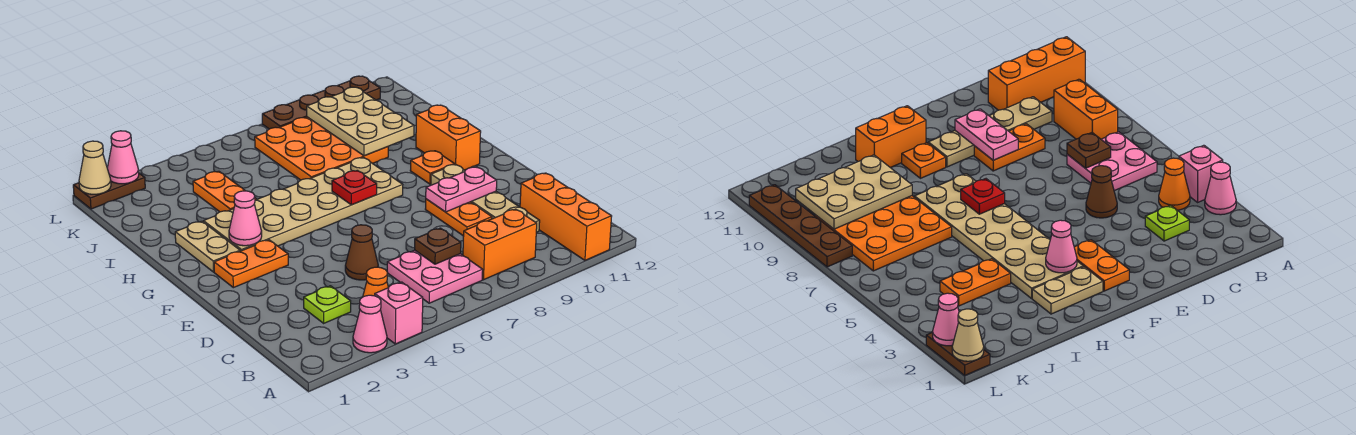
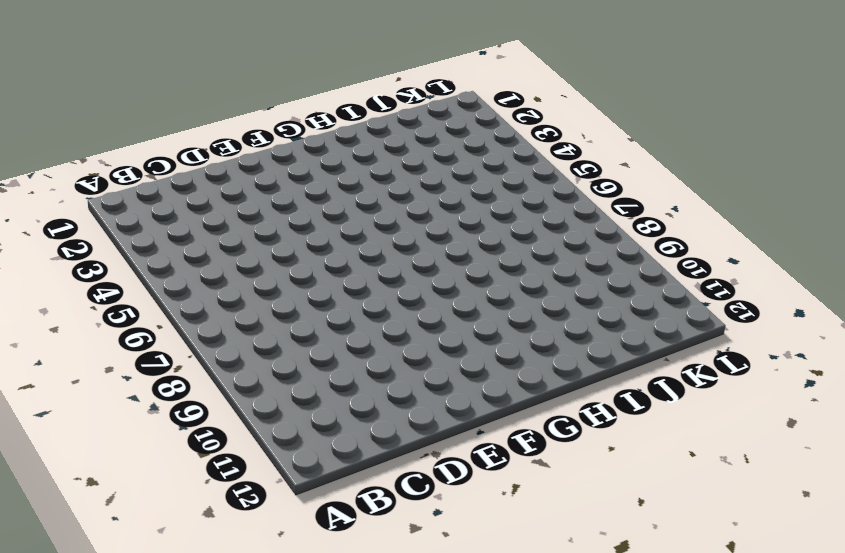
none -> pink cone A3 level 1
none -> pink brick A4 level 1
none -> orange brick A11:C11 level 1

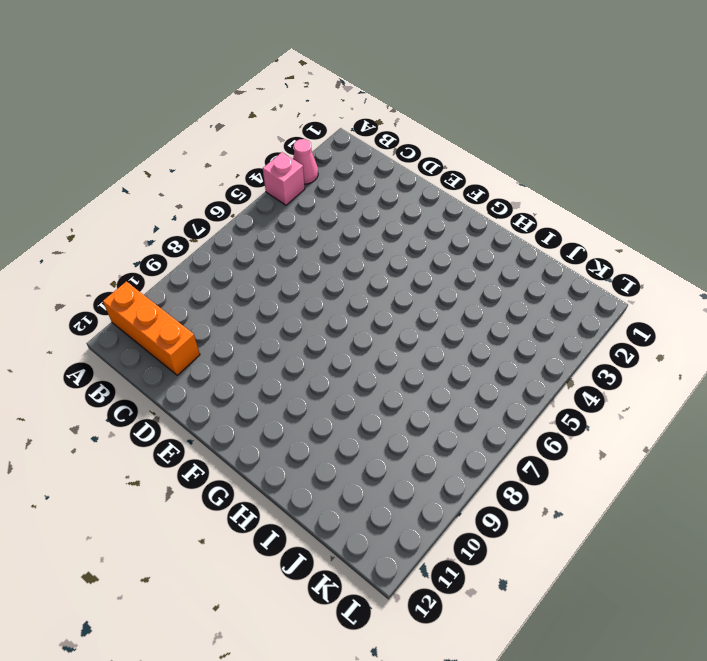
none -> orange cone B4 level 1
none -> pink plate B6:C7 level 1
none -> orange brick B8:B9 level 1

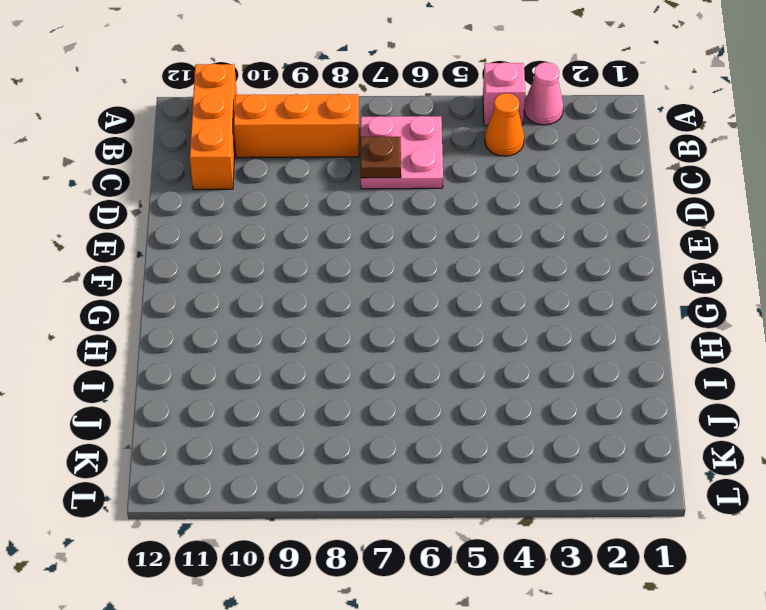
orange brick B8:B10 level 1 -> orange brick B8:B9 level 1
none -> lime plate C3 level 1
none -> tan plate C10:F10 level 1
none -> brown cone D5 level 1

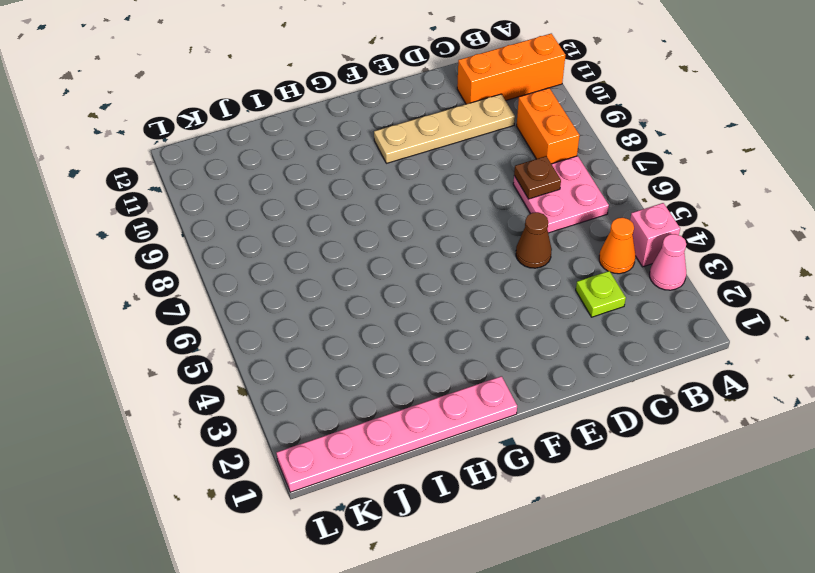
pink plate G1:L1 level 1 -> brown plate L1:L2 level 1
none -> orange plate D9:E9 level 1
none -> orange plate F2:F3 level 1
none -> tan plate G2:H2 level 1

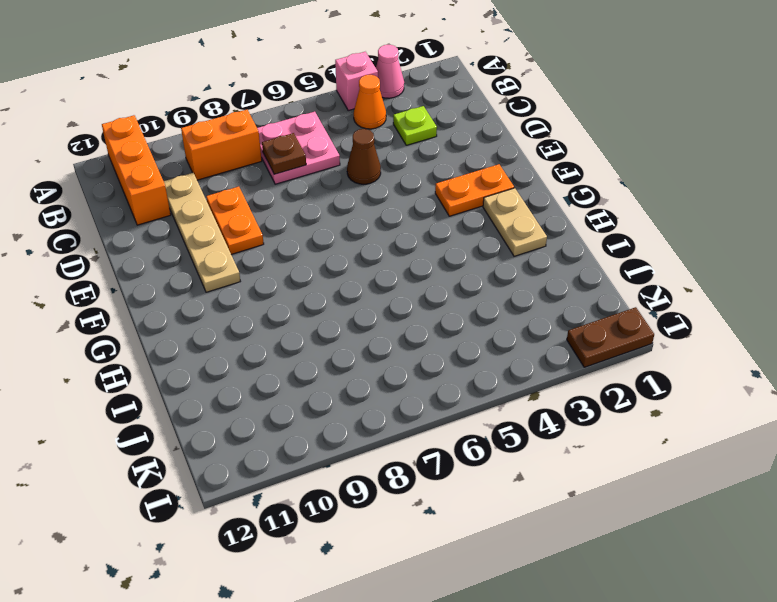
none -> tan plate G3:H8 level 1
none -> orange plate G10 level 1
none -> orange brick G11:H11 level 1

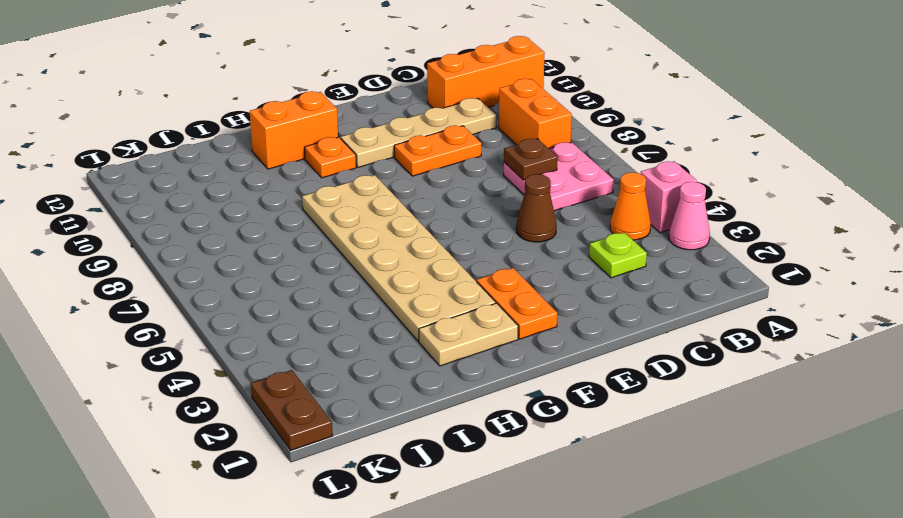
none -> orange plate I4:J4 level 1
none -> orange plate I7:K9 level 1
none -> brown plate L8:L11 level 1

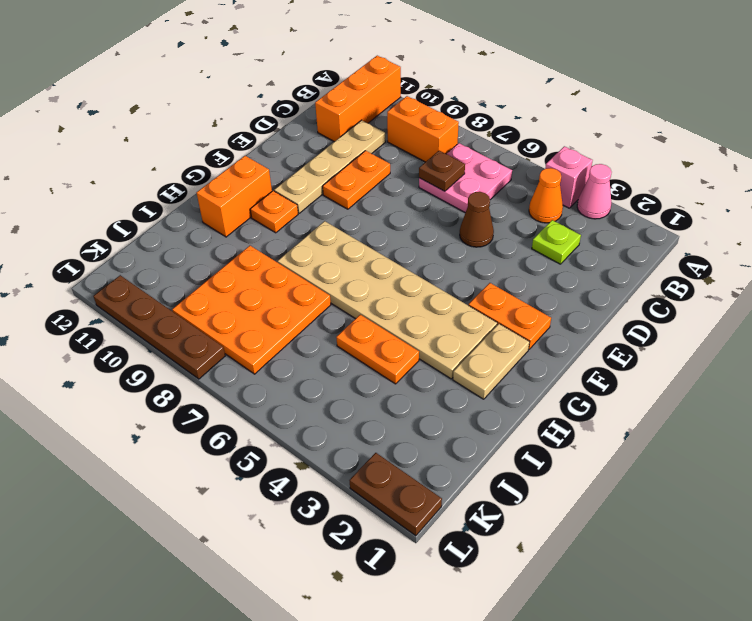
orange plate I4:I5 level 1 -> orange plate I4:J4 level 1
none -> pink plate E9:E10 level 2
none -> pink cone G3 level 2
none -> red plate G7 level 2

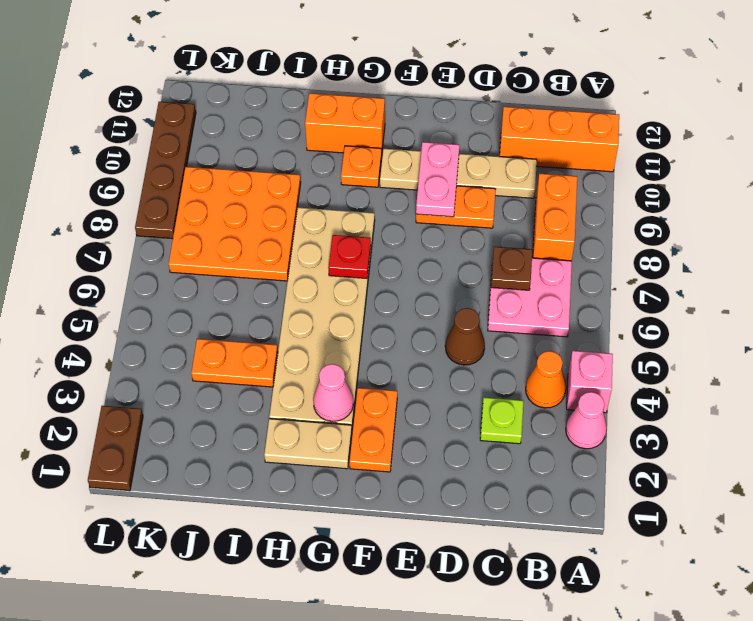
none -> tan plate I9:K10 level 2
none -> tan cone L1 level 2
none -> pink cone L2 level 2

